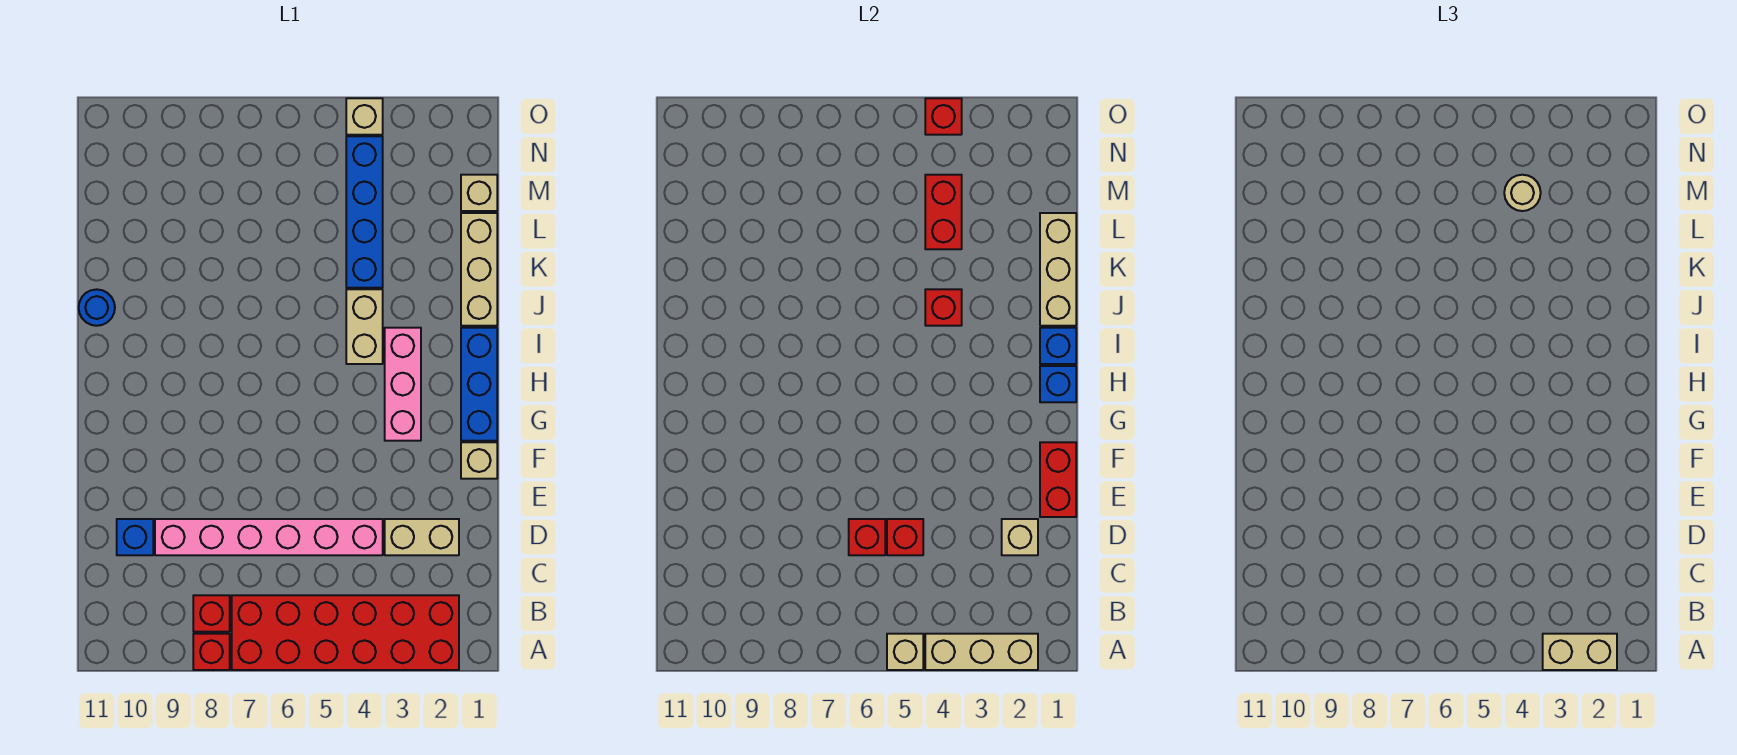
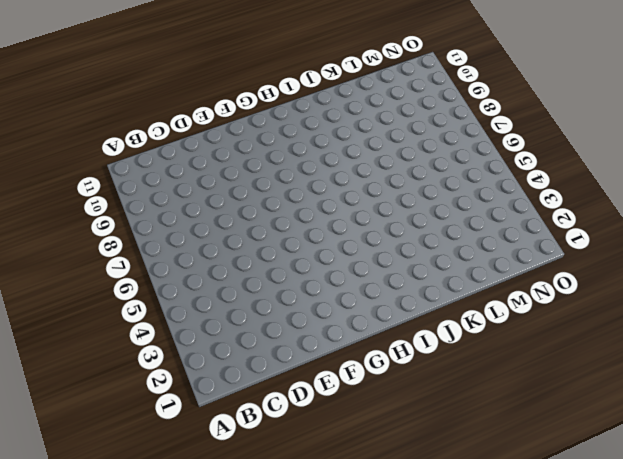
none -> red brick A2:B7 level 1
none -> red brick A8 level 1
none -> red brick B8 level 1

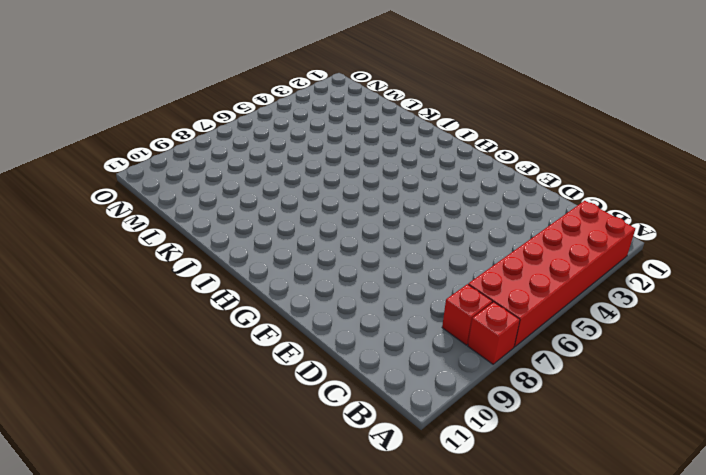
none -> tan brick D2:D3 level 1
none -> pink brick D4:D9 level 1
none -> blue brick D10 level 1

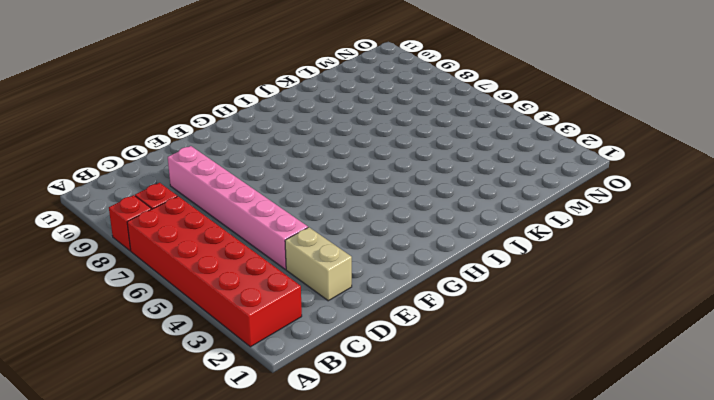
none -> blue brick D10 level 1
none -> tan brick F1 level 1
none -> blue brick G1:I1 level 1

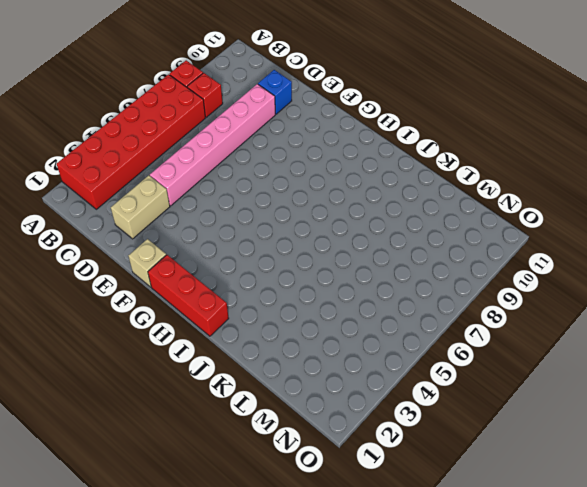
red brick G1:I1 level 1 -> blue brick G1:I1 level 1
none -> pink brick G3:I3 level 1
none -> tan brick I4:J4 level 1
none -> tan brick J1:L1 level 1

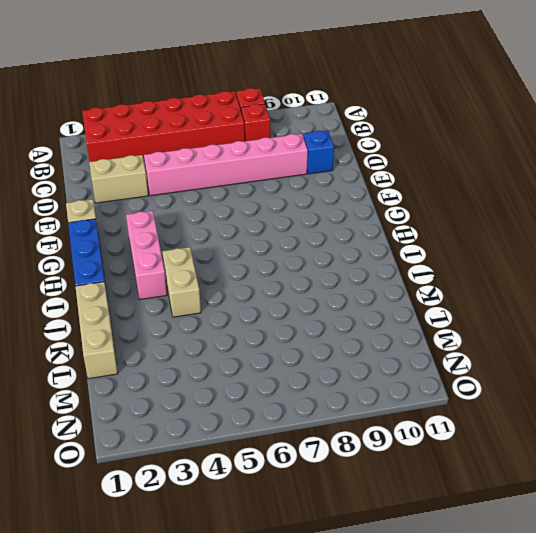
none -> blue round brick J11 level 1
none -> blue brick K4:N4 level 1
none -> tan brick M1 level 1

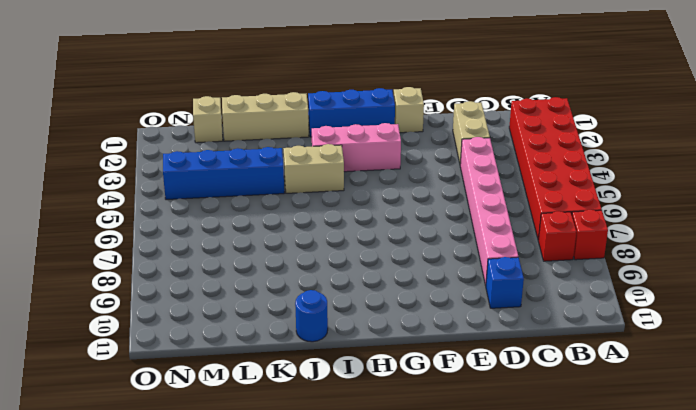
none -> tan brick O4 level 1
none -> tan brick A2:A4 level 2
none -> tan brick A5 level 2

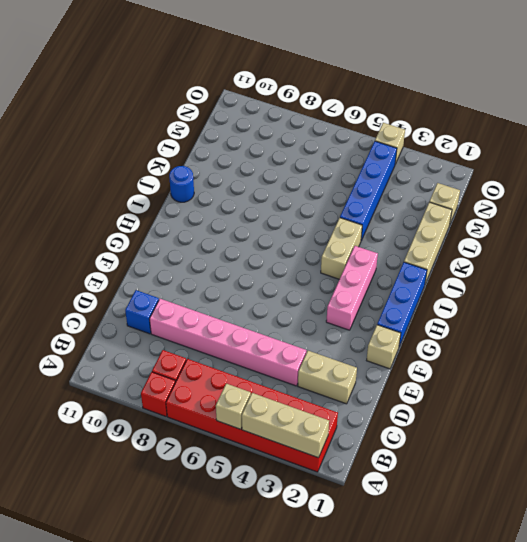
none -> tan brick D2 level 2
none -> red brick D5 level 2
none -> red brick D6 level 2

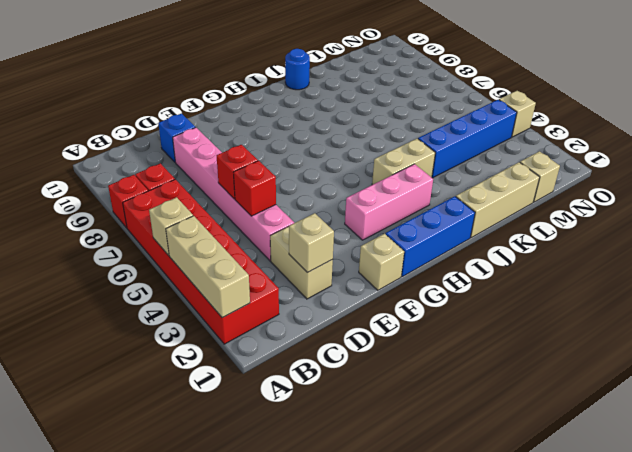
none -> red brick E1:F1 level 2
none -> blue brick H1 level 2
none -> blue brick I1 level 2

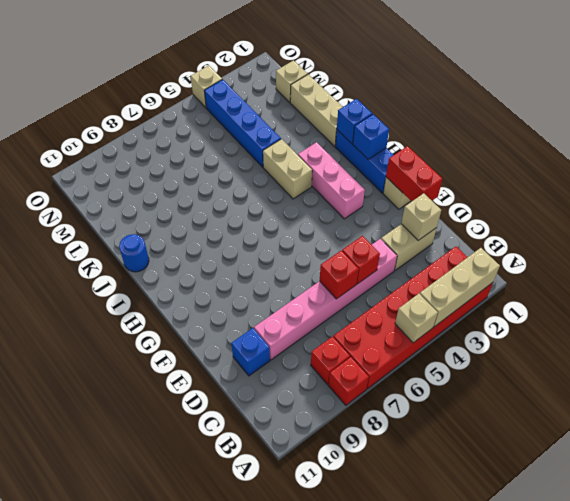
none -> tan brick J1:L1 level 2
none -> red brick J4 level 2
none -> red brick L4:M4 level 2

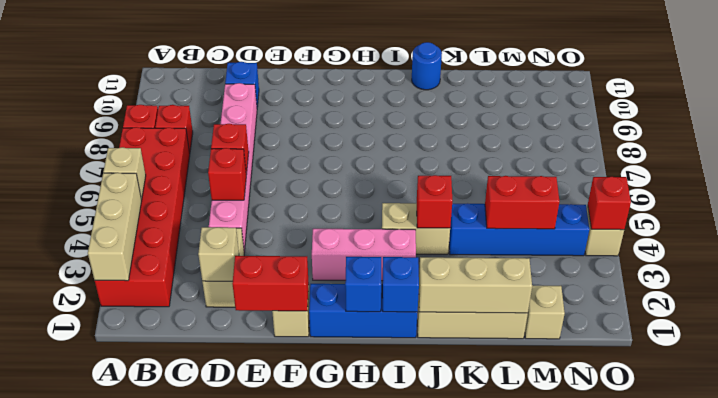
none -> tan brick A2:A3 level 3
none -> tan round brick M4 level 3

